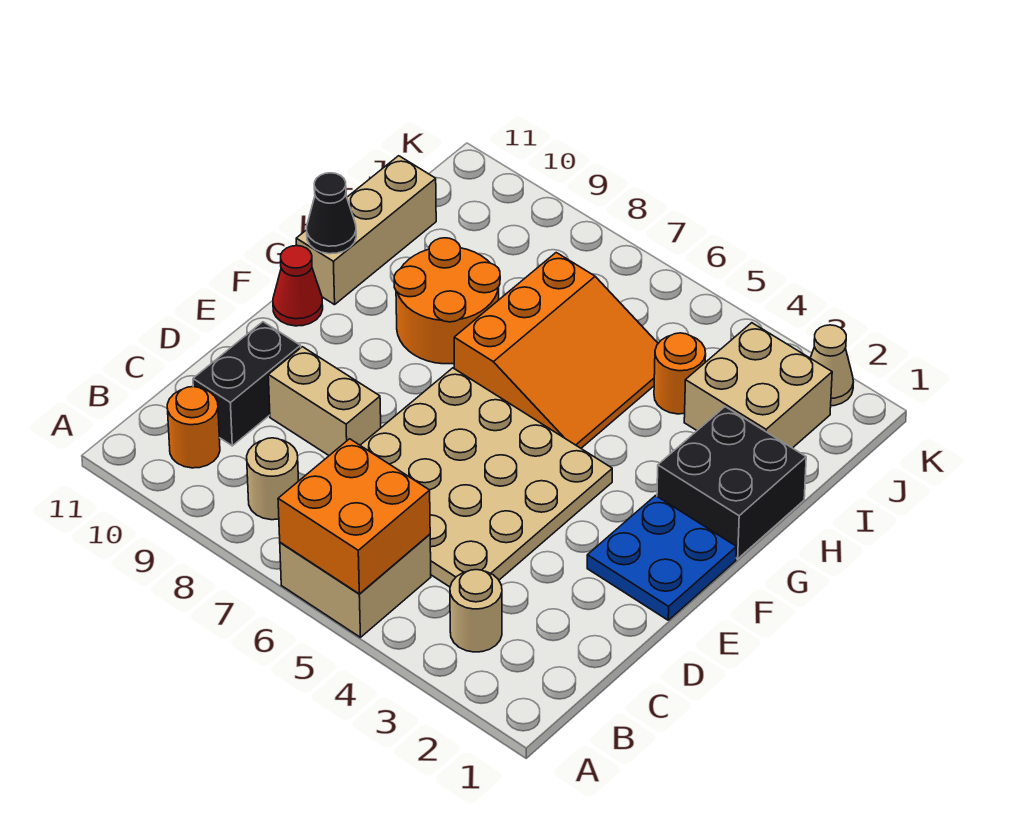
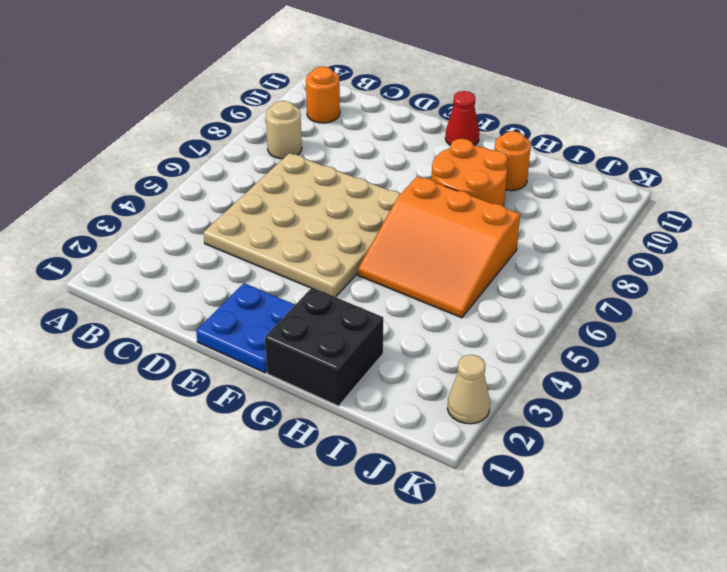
orange round brick H10 level 1 -> orange round brick I4 level 1
none -> tan brick A5:B6 level 1
none -> tan round brick B3 level 1
none -> black brick C10:D10 level 1

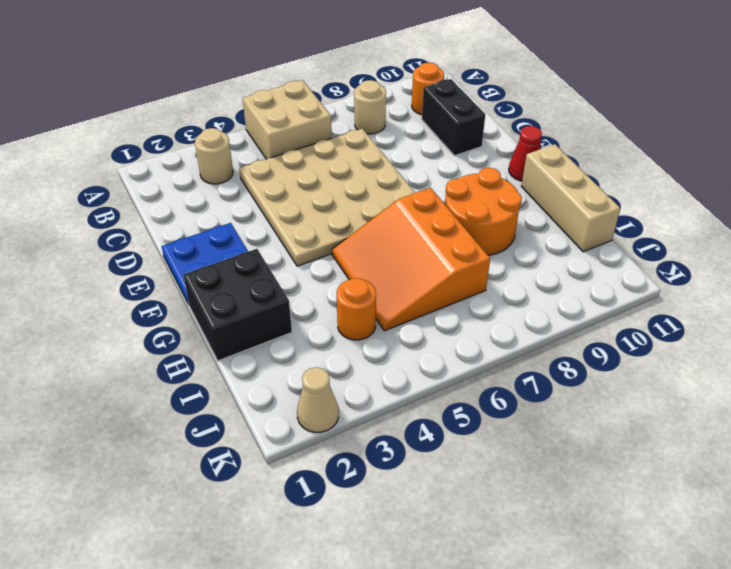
none -> tan brick D8:D9 level 1
none -> tan brick I2:J3 level 1
none -> orange brick A5:B6 level 2

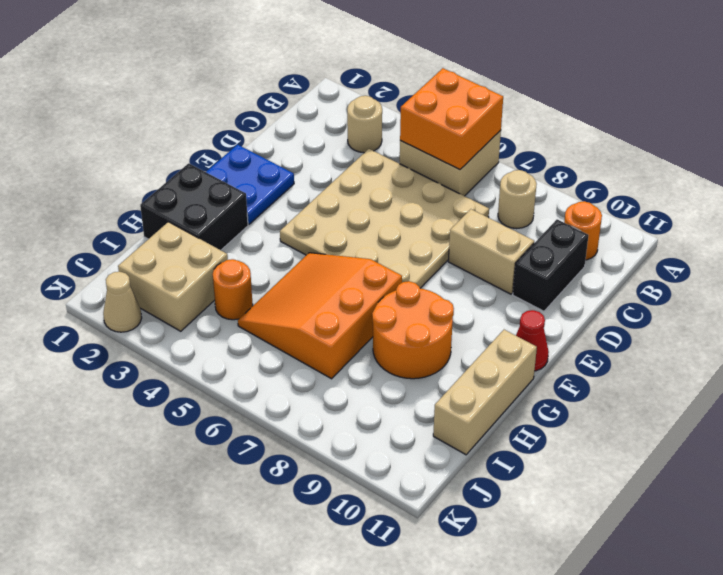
none -> black cone G11 level 2

